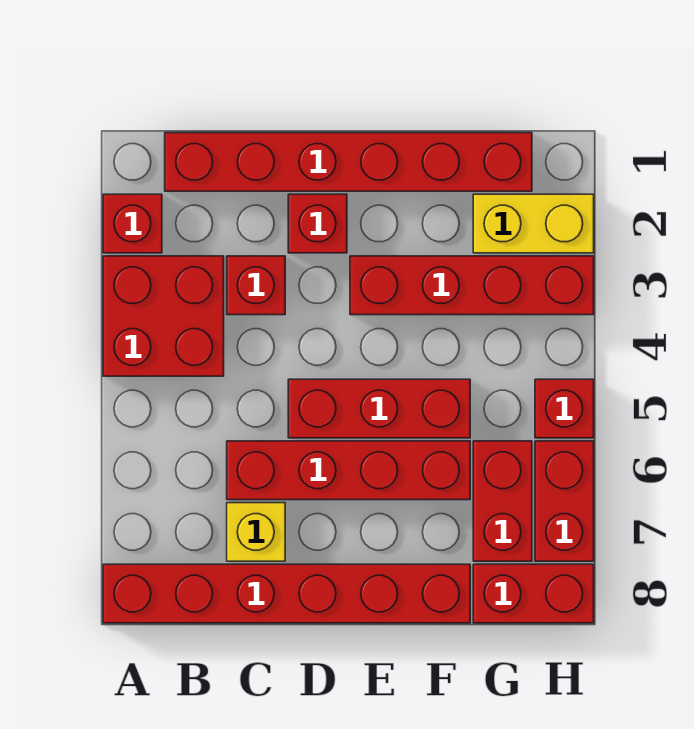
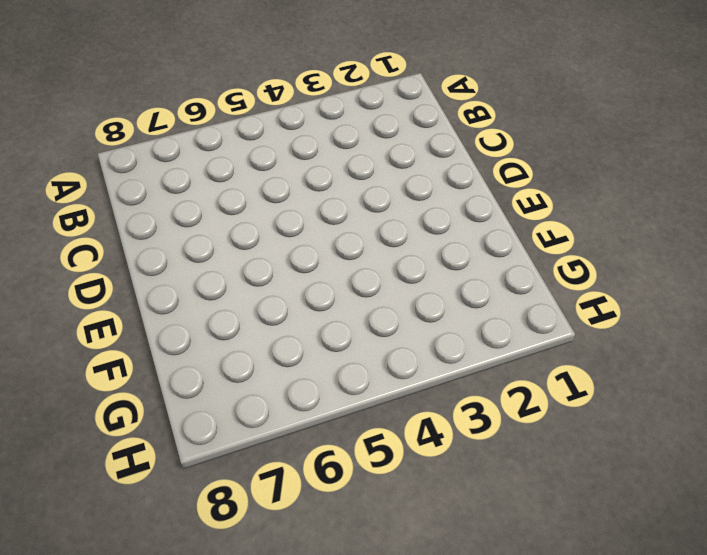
none -> red brick A2 level 1
none -> red brick A3:B4 level 1
none -> red brick A8:F8 level 1

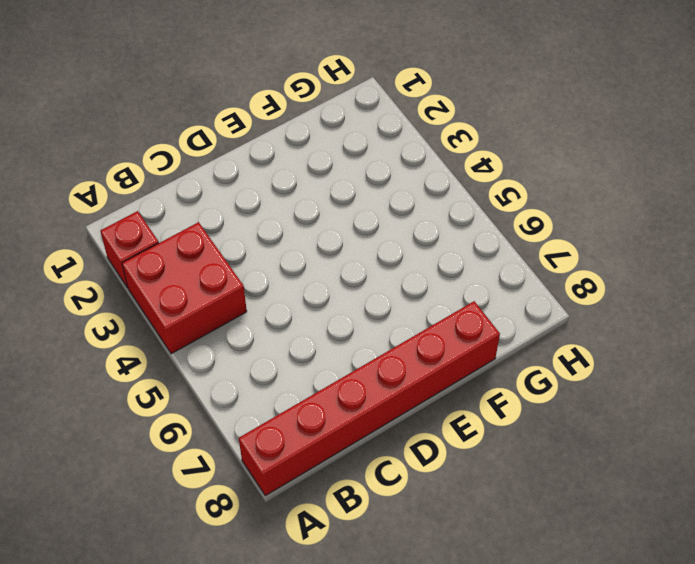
none -> red brick B1:G1 level 1
none -> red brick C3 level 1
none -> red brick C6:F6 level 1

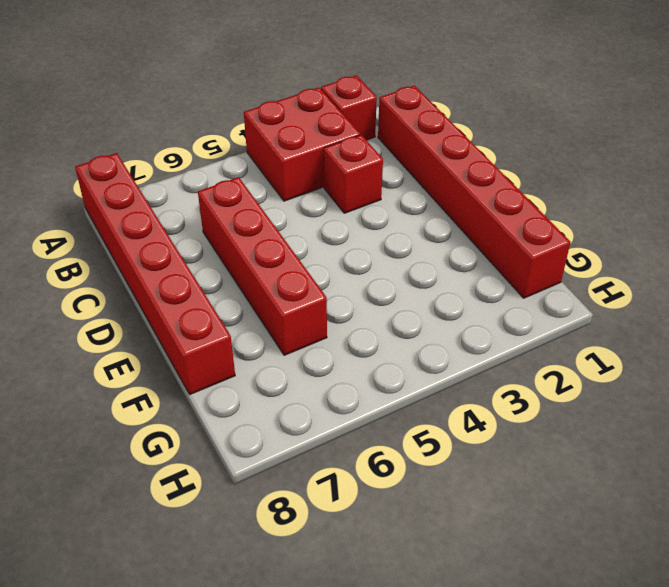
none -> yellow brick C7 level 1
none -> red brick D2 level 1
none -> red brick D5:F5 level 1

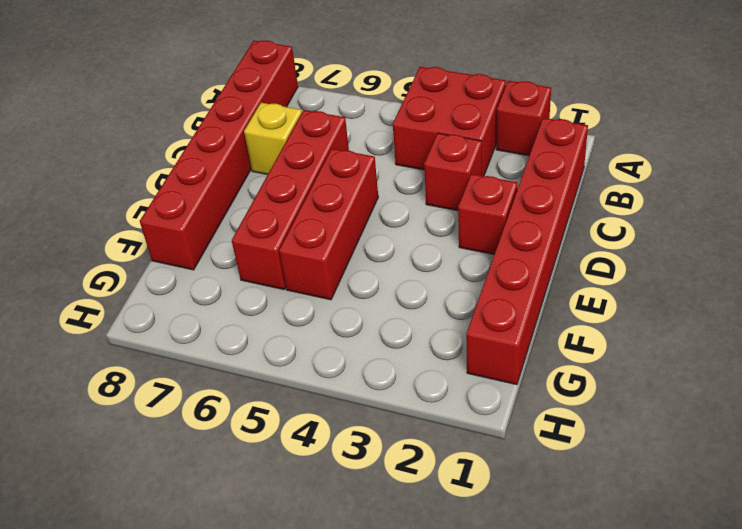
none -> red brick E3:H3 level 1
none -> yellow brick G2:H2 level 1
none -> red brick G6:G7 level 1

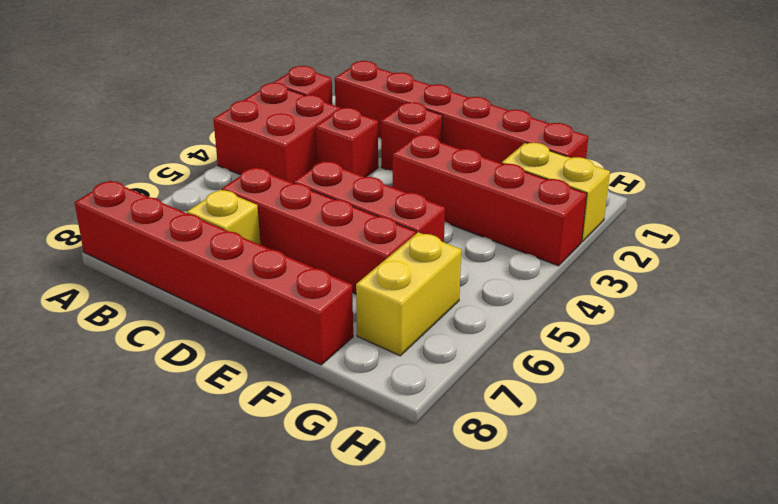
yellow brick G6:G7 level 1 -> red brick G6:G7 level 1
none -> red brick G8:H8 level 1
none -> red brick H5 level 1
none -> red brick H6:H7 level 1

